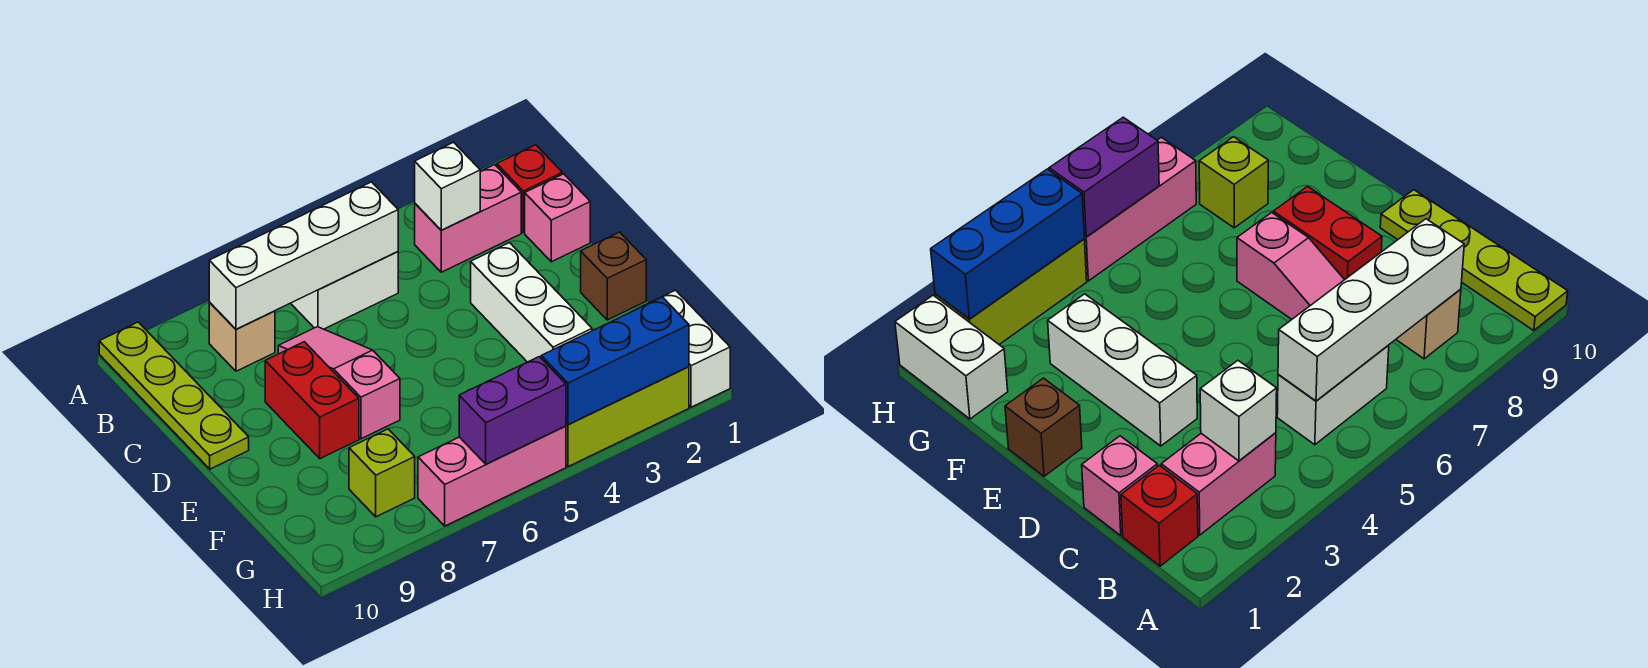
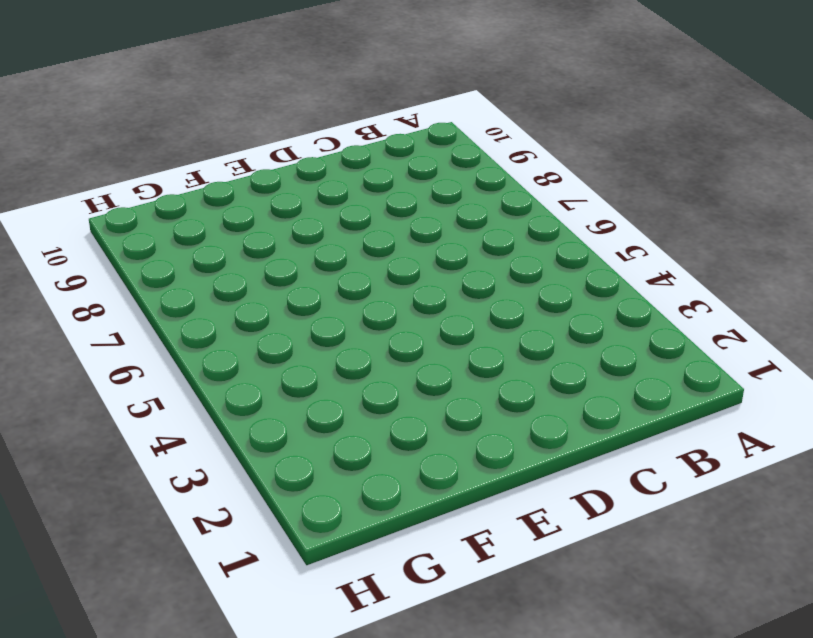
none -> lime plate A10:D10 level 1
none -> red brick B1 level 1
none -> pink brick B2:B3 level 1

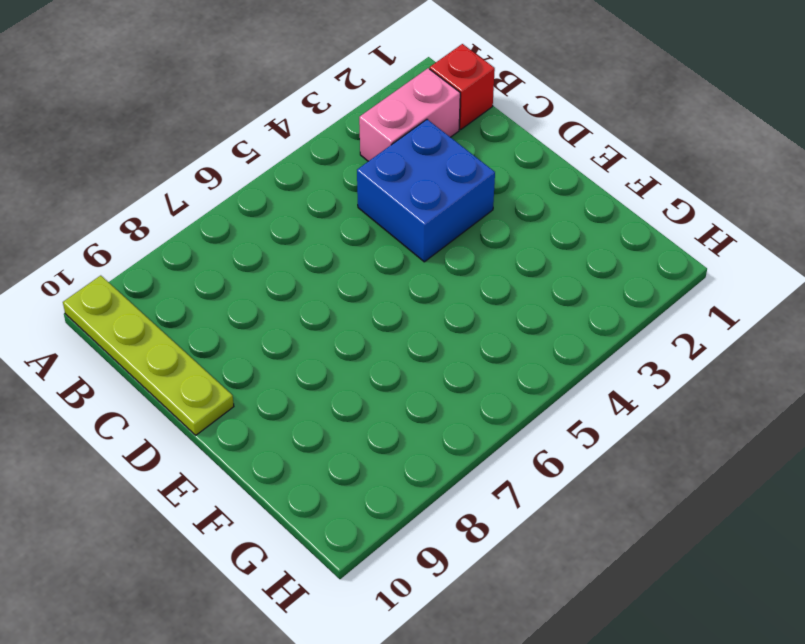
blue brick C3:D4 level 1 -> white brick D3:F3 level 1
none -> white brick B5:B6 level 1
none -> tan brick B8 level 1
none -> pink brick C1 level 1

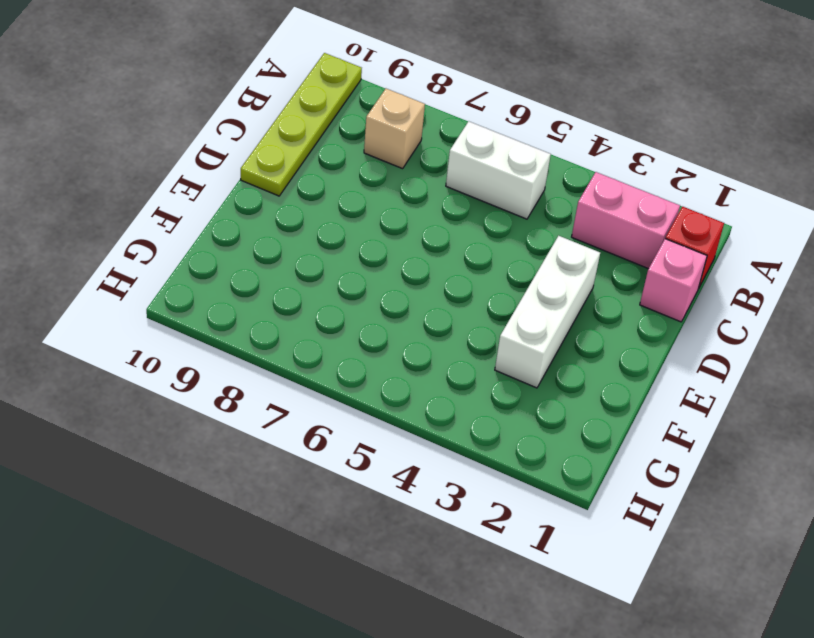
none -> pink slope C7:E7 level 1 top E
none -> red brick D8:E8 level 1
none -> brown brick E1 level 1

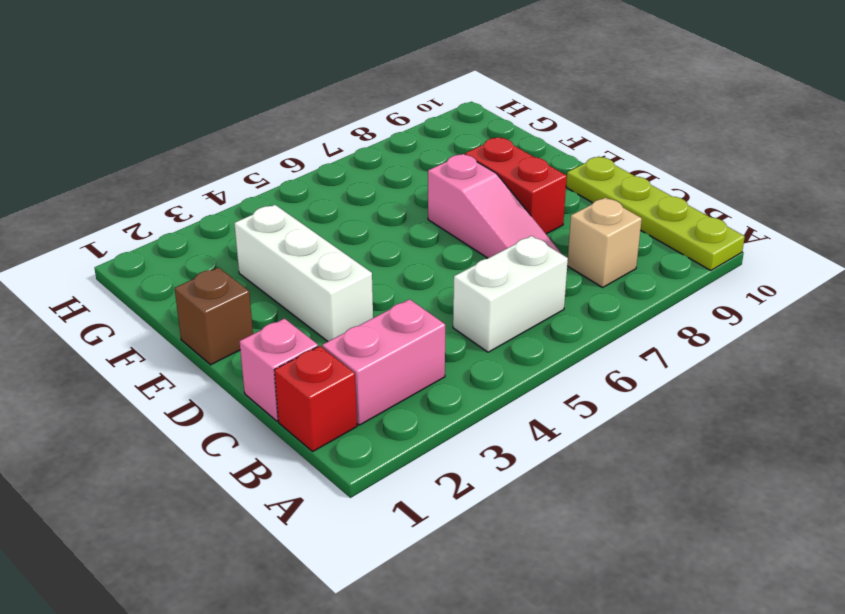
none -> white brick G1:H1 level 1
none -> lime brick G8 level 1
none -> lime brick H2:H4 level 1

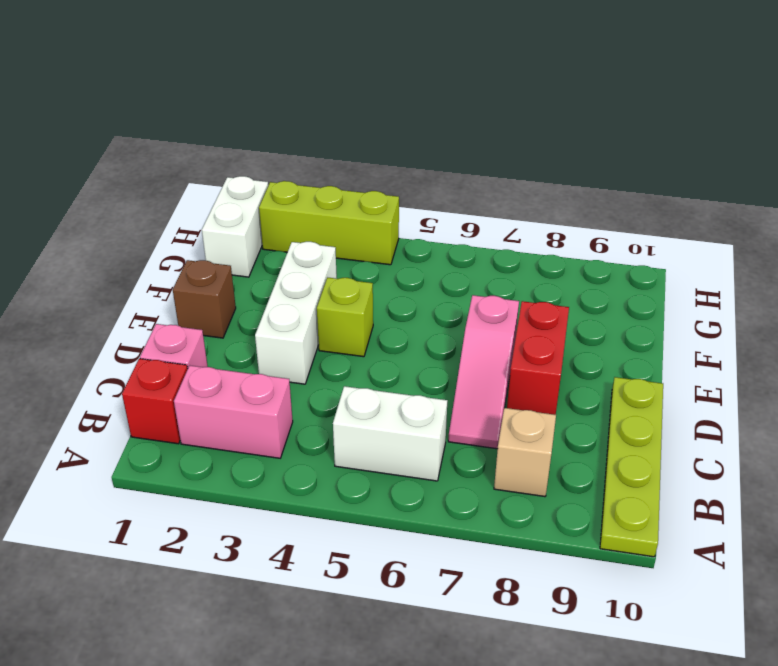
lime brick E4 level 1 -> lime brick G8 level 1
none -> pink brick H5:H7 level 1
none -> white brick B3 level 2
none -> white brick B5:B8 level 2

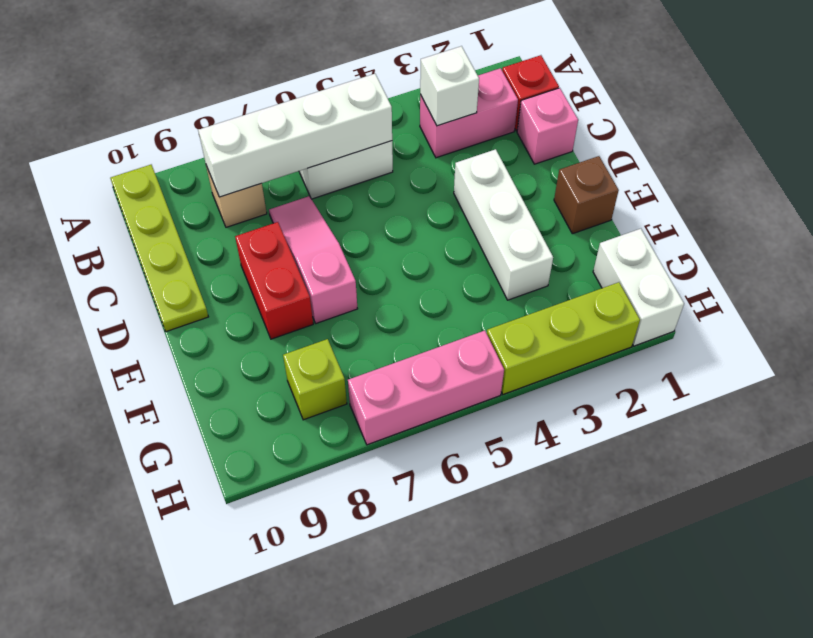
none -> blue brick H2:H4 level 2
none -> purple brick H5:H6 level 2

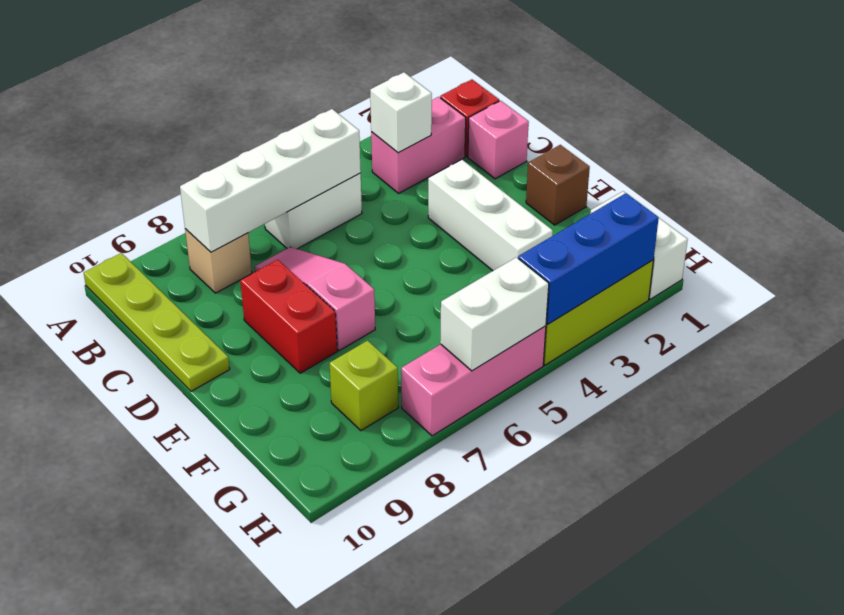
white brick H5:H6 level 2 -> purple brick H5:H6 level 2

